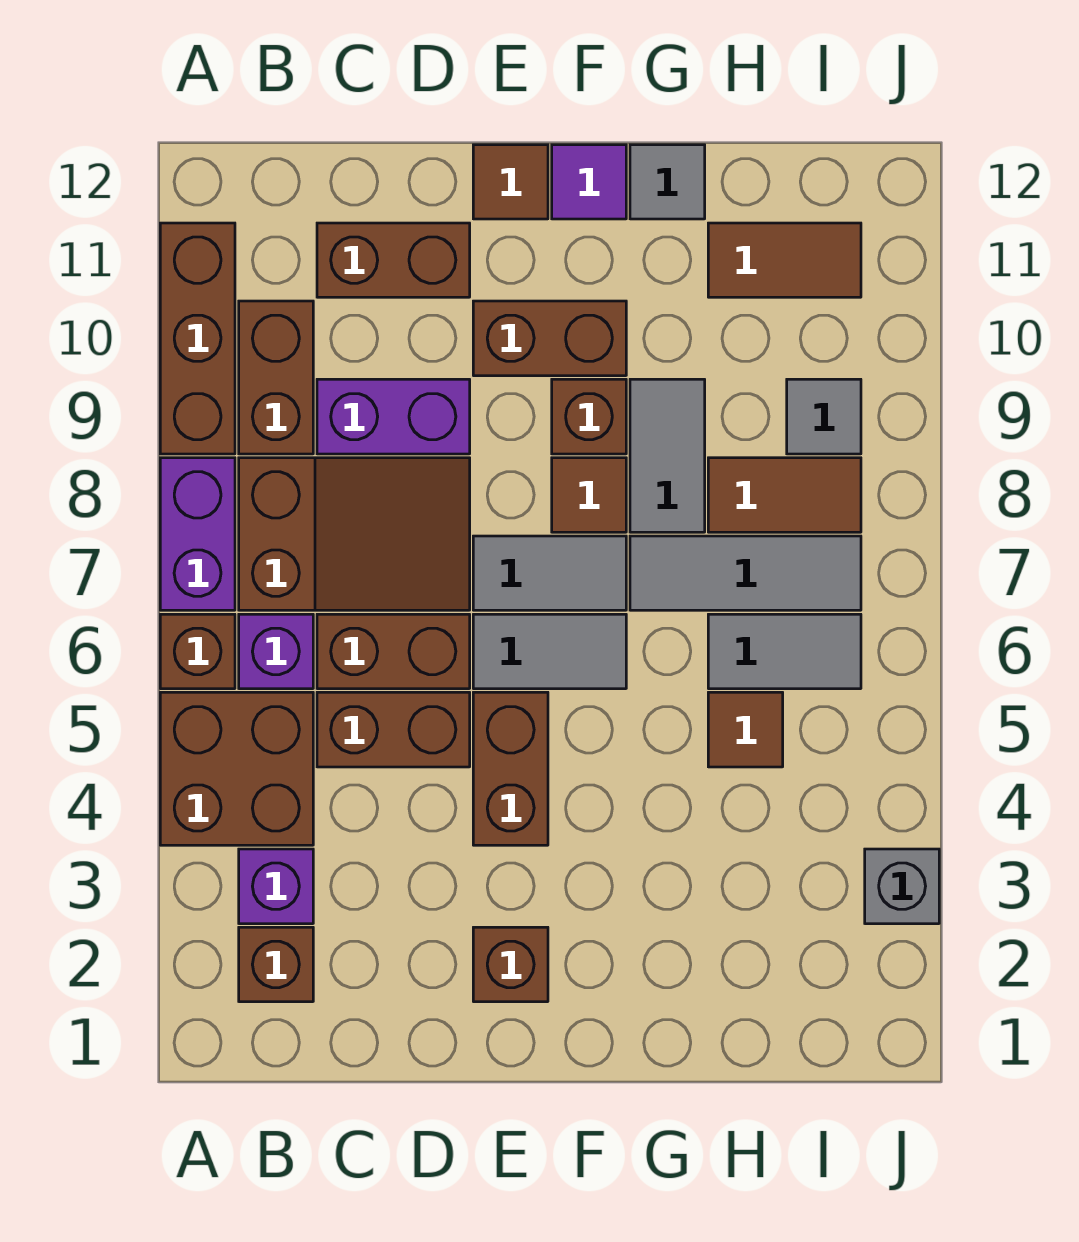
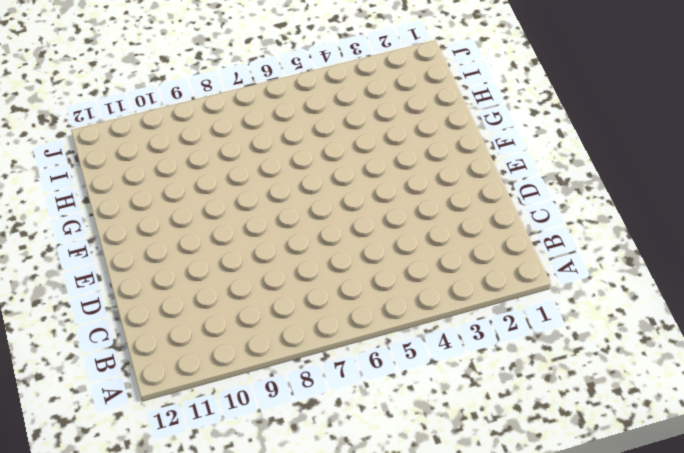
none -> brown brick A4:B5 level 1
none -> brown brick A6 level 1
none -> purple brick A7:A8 level 1
none -> brown brick A9:A11 level 1

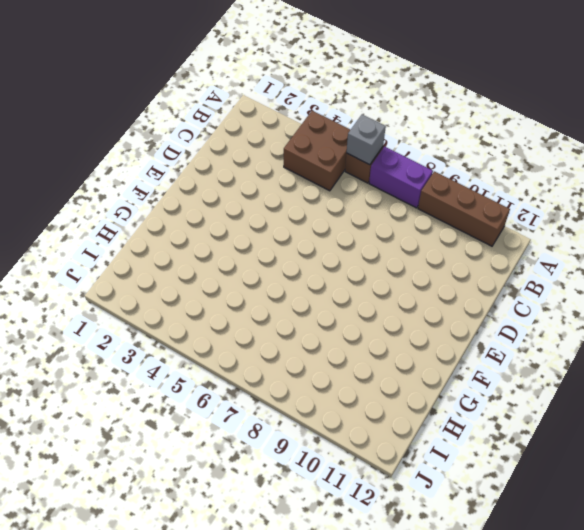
grey brick A6 level 2 -> grey brick J3 level 1
none -> brown brick B2 level 1
none -> purple brick B3 level 1
none -> purple brick B6 level 1
none -> brown slope B7:D8 level 1 top B

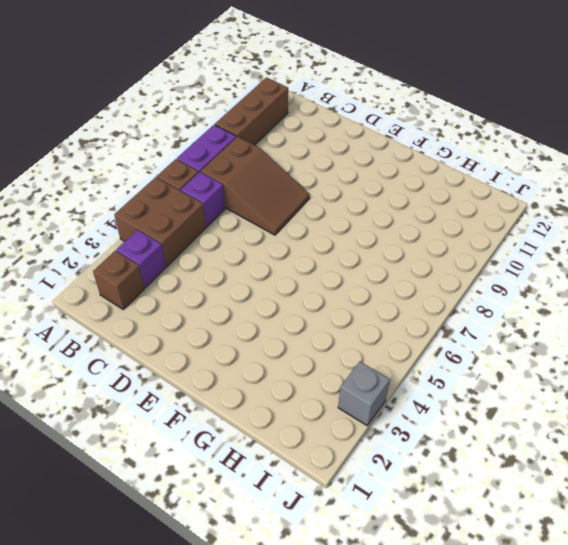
none -> brown brick B9:B10 level 1
none -> brown brick C5:D5 level 1
none -> brown brick C6:D6 level 1
none -> purple brick C9:D9 level 1

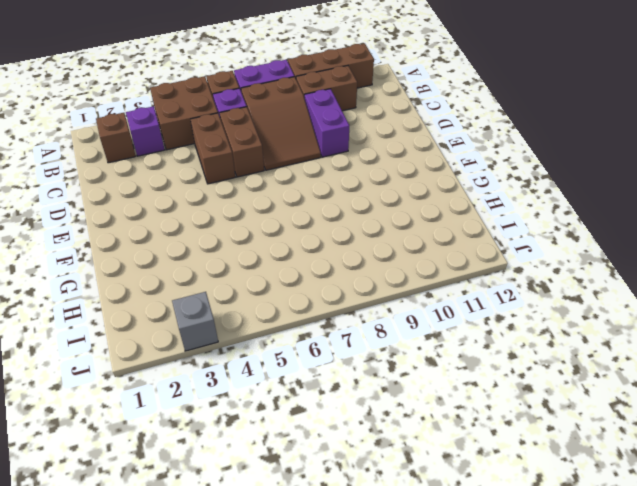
none -> brown brick C11:D11 level 1
none -> brown brick E2 level 1
none -> brown brick E4:E5 level 1
none -> grey tile E6:F6 level 1

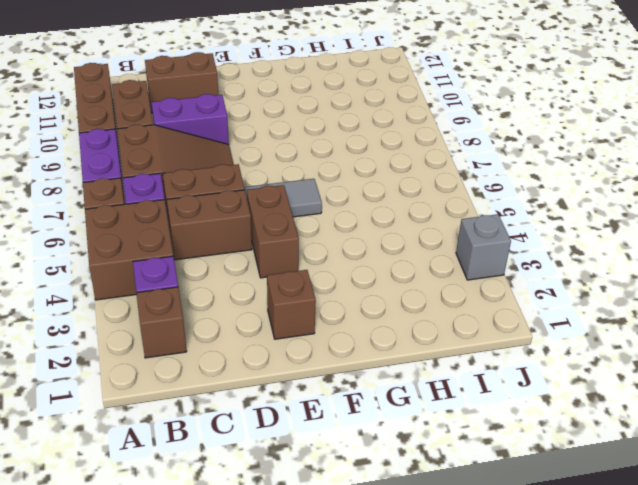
none -> grey tile E7:F7 level 1
none -> brown brick E10:F10 level 1
none -> brown tile E12 level 1
none -> brown tile F8 level 1

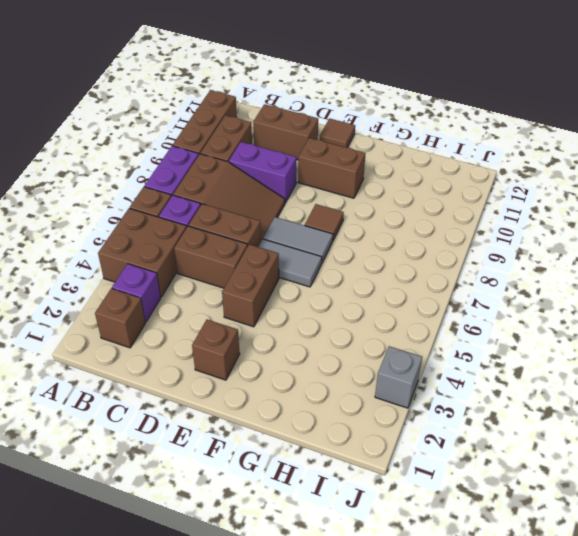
none -> brown brick F9 level 1
none -> purple tile F12 level 1
none -> grey tile G7:I7 level 1
none -> grey tile G8:G9 level 1

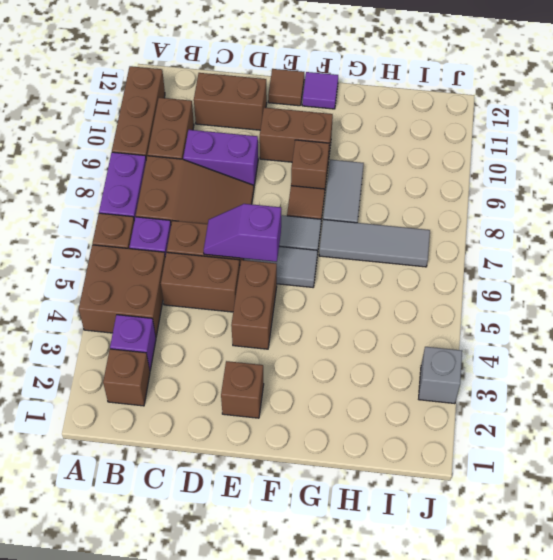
purple slope D6:E6 level 2 top E -> none
none -> grey tile G12 level 1
none -> brown tile H5 level 1
none -> grey tile H6:I6 level 1
none -> brown tile H8:I8 level 1

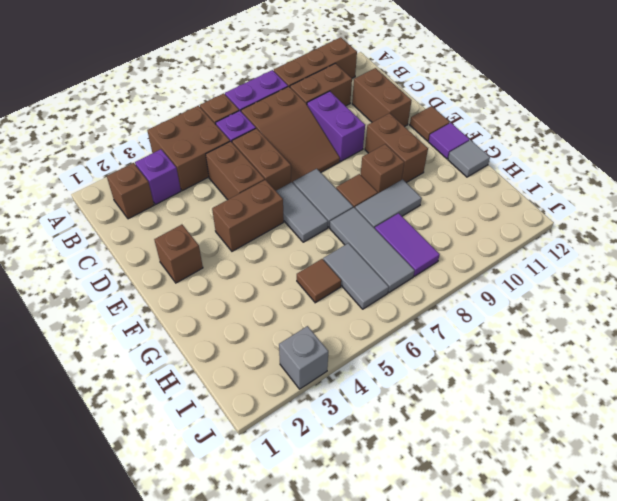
purple tile H8:I8 level 1 -> brown tile H8:I8 level 1
none -> brown tile H11:I11 level 1
none -> grey tile I9 level 1

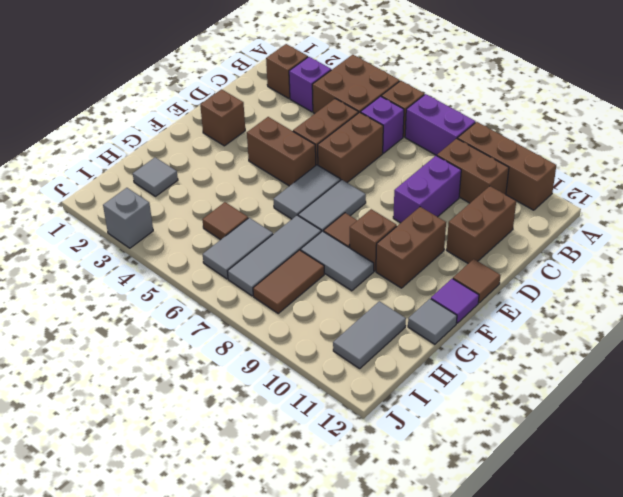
grey tile H2 level 1 -> grey tile I9 level 1
grey tile H11:I11 level 1 -> brown tile H11:I11 level 1
none -> brown slope B7:D8 level 1 top B

